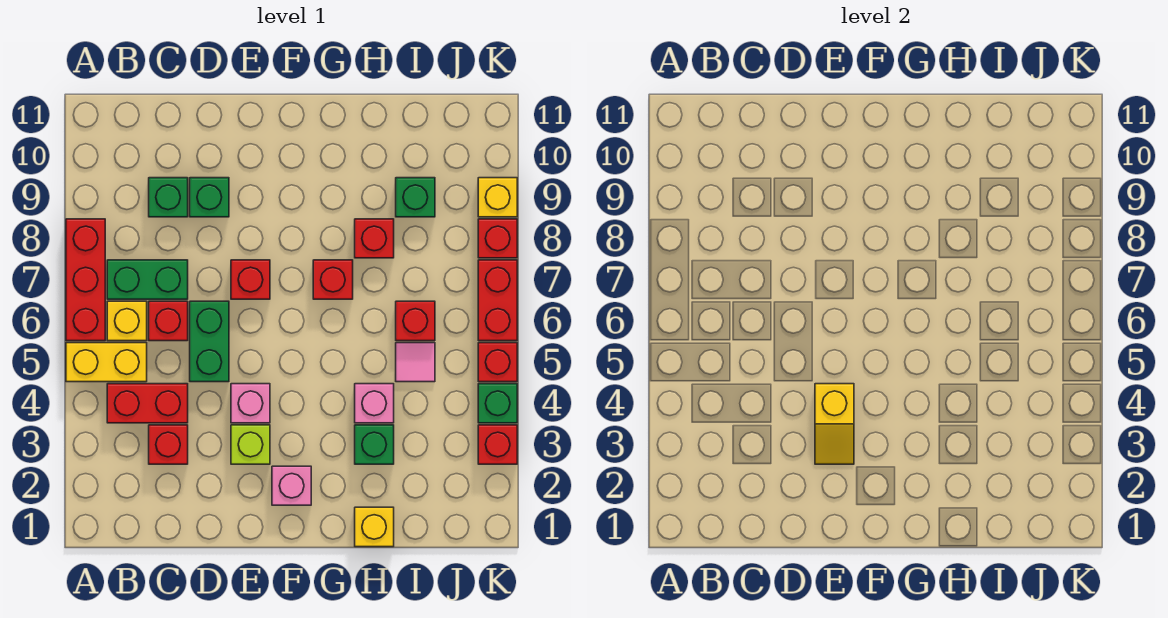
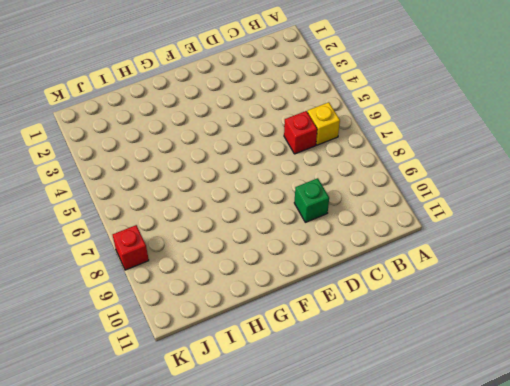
none -> yellow brick A5:B5 level 1
none -> red brick A6:A8 level 1
none -> red brick B4:C4 level 1

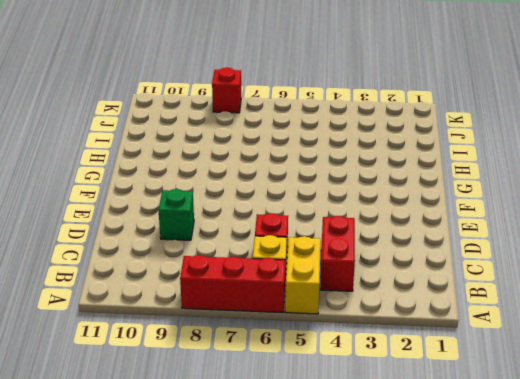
none -> green brick B7:C7 level 1
none -> red brick C3 level 1
none -> green brick C9 level 1

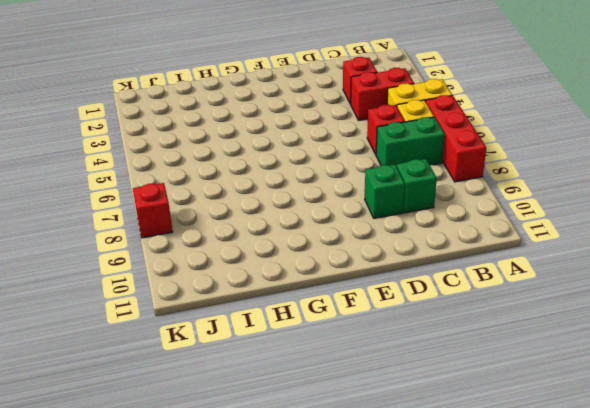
none -> green brick D5:D6 level 1
none -> lime brick E3 level 1
none -> pink brick E4 level 1

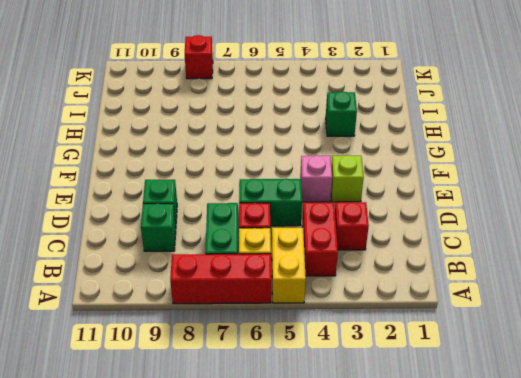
none -> red brick E7 level 1
none -> pink brick F2 level 1
none -> red brick G7 level 1

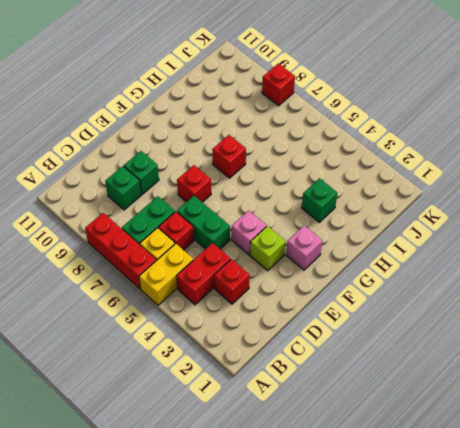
none -> yellow brick H1 level 1
none -> pink brick H4 level 1
none -> red brick H8 level 1

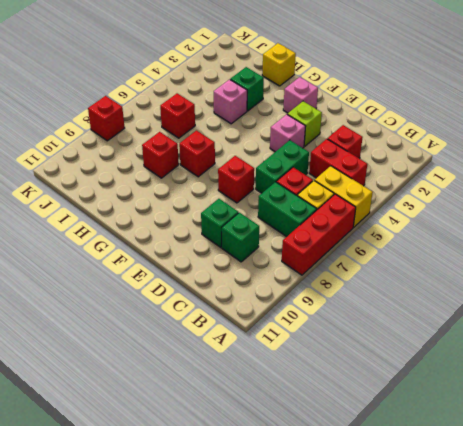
none -> pink tile I5 level 1
none -> green brick I9 level 1
none -> red brick K3 level 1

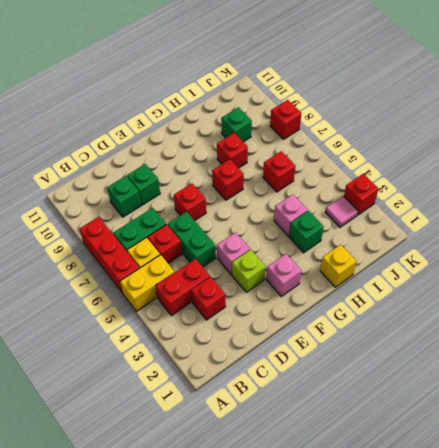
pink tile J3 level 1 -> pink tile I5 level 1
none -> green brick K4 level 1
none -> red brick K5 level 1
none -> red brick K6:K7 level 1

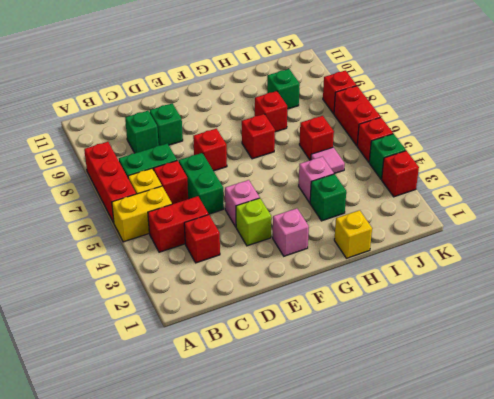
none -> yellow brick K9 level 1
none -> yellow slope E3:E4 level 2 top 4

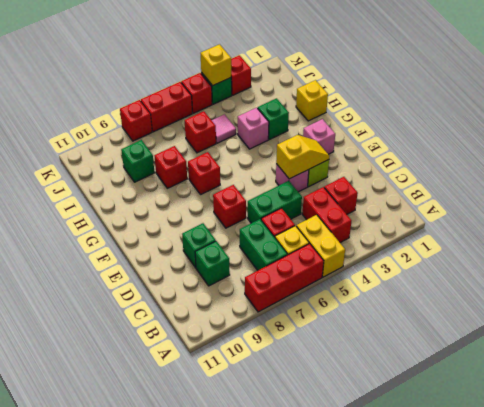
yellow brick K4 level 2 -> yellow brick K9 level 1

